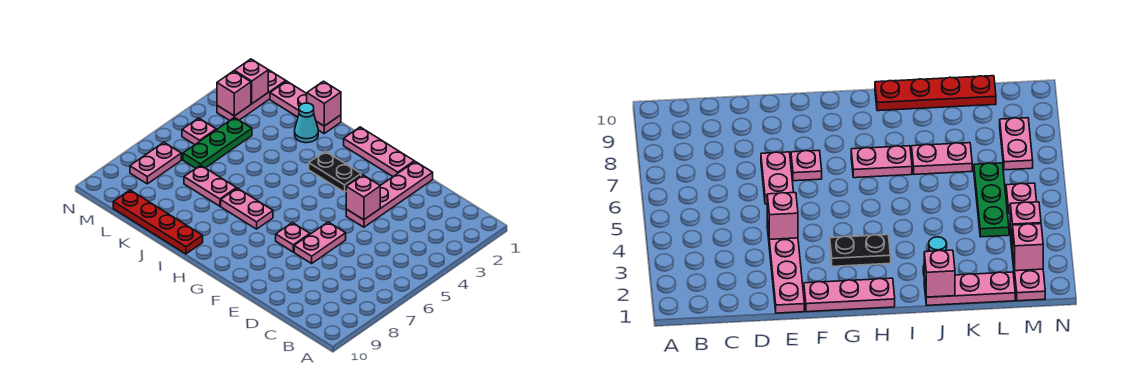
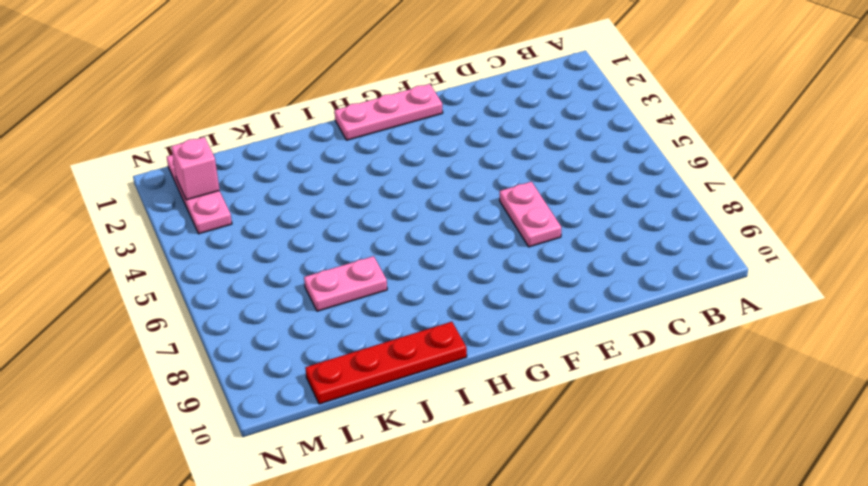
none -> pink plate E1:E4 level 1
none -> pink plate F7 level 1
none -> black plate G3:H3 level 1

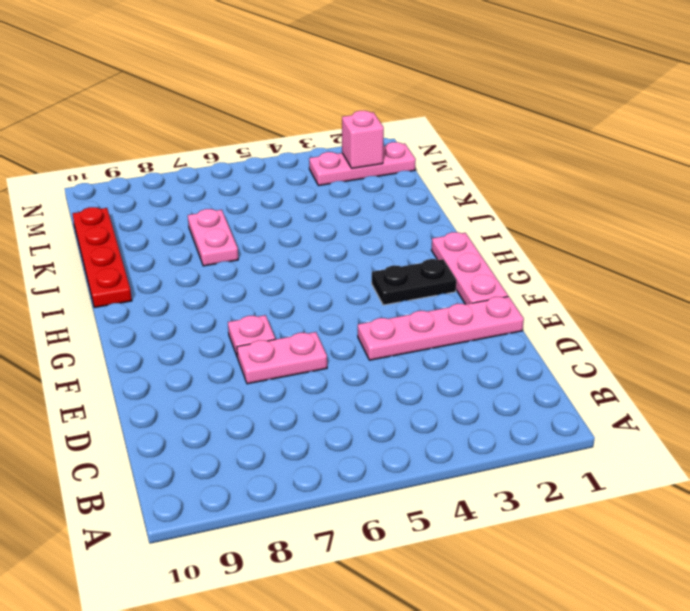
black plate G2:G3 level 1 -> black plate G3:H3 level 1
none -> pink plate H7:I7 level 1
none -> pink plate J1:L1 level 1
none -> cyan cone J2 level 1

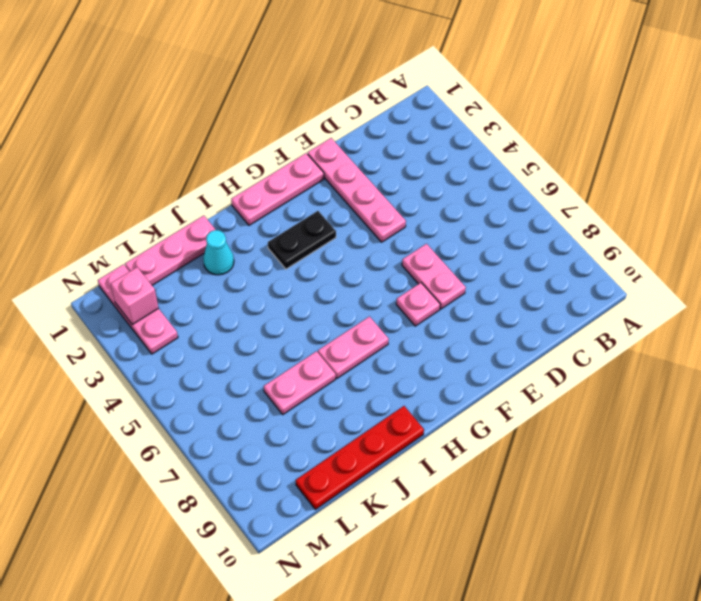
none -> green plate L4:L6 level 1
none -> pink plate M5 level 1
none -> pink plate M7:M8 level 1

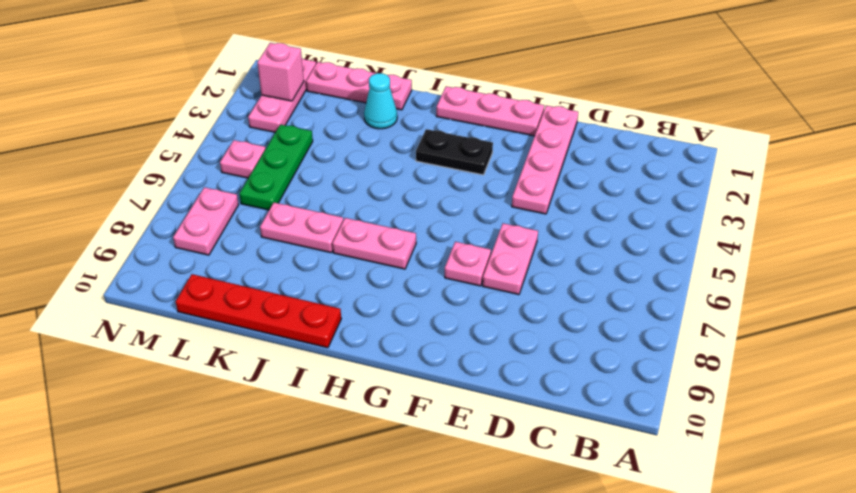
none -> pink brick E4 level 2
none -> pink brick J1 level 2
none -> pink brick M3 level 2

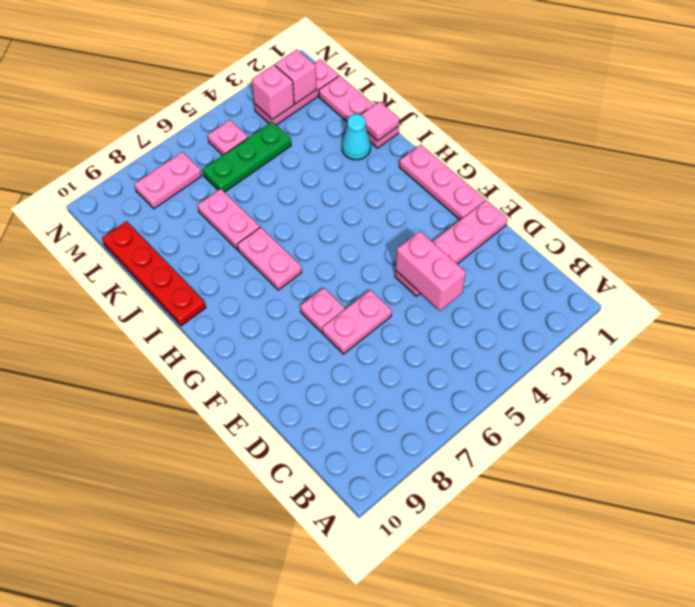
pink brick D4:E4 level 2 -> pink brick E4 level 2
pink tile J1 level 2 -> pink brick J1 level 2
none -> black plate G3:H3 level 1

